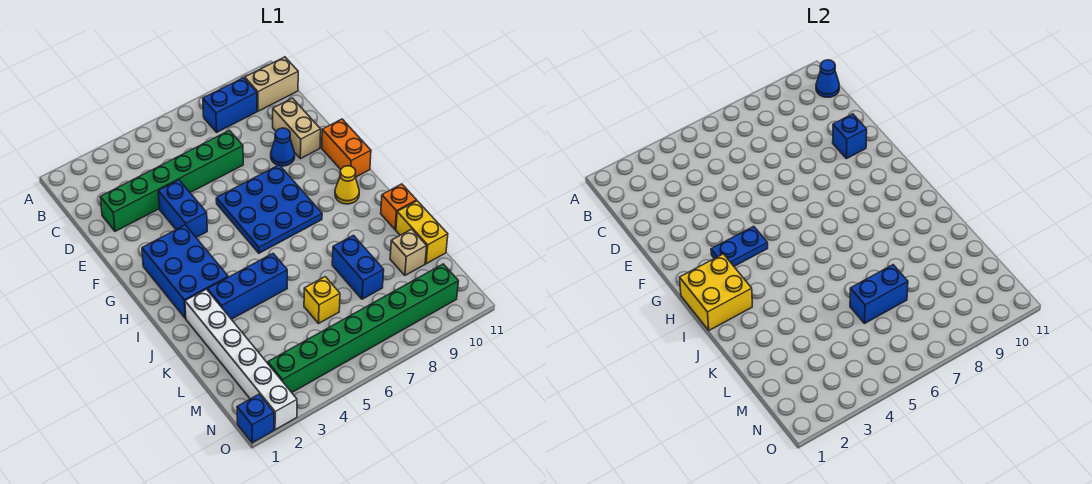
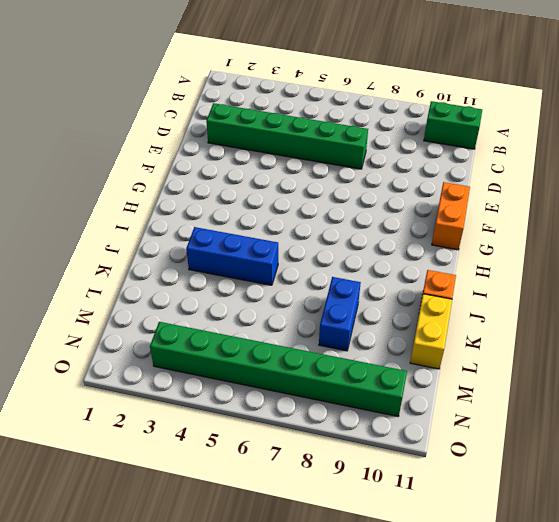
green brick B10:B11 level 1 -> tan brick B10:B11 level 1
none -> blue brick B8:B9 level 1
none -> tan brick D10:E10 level 1
none -> blue brick E4:F4 level 1

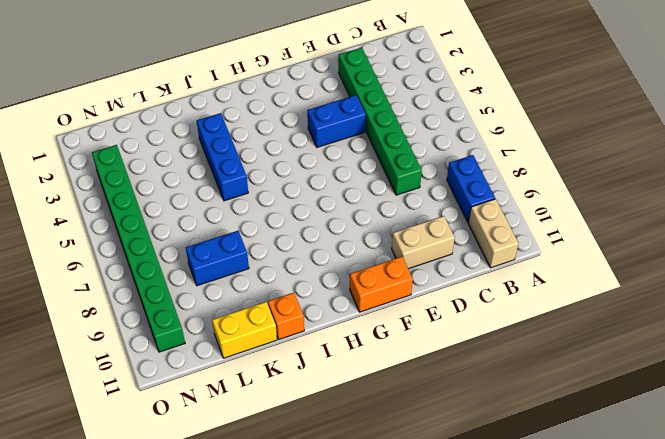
none -> blue cone E9 level 1
none -> blue plate F6:H8 level 1
none -> blue brick G2:I3 level 1

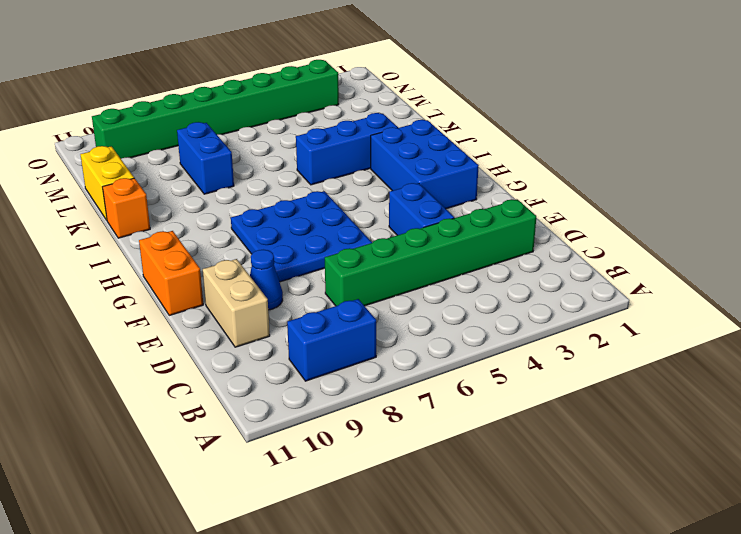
none -> tan brick B10:B11 level 1
none -> yellow cone H10 level 1
none -> white brick J2:O2 level 1

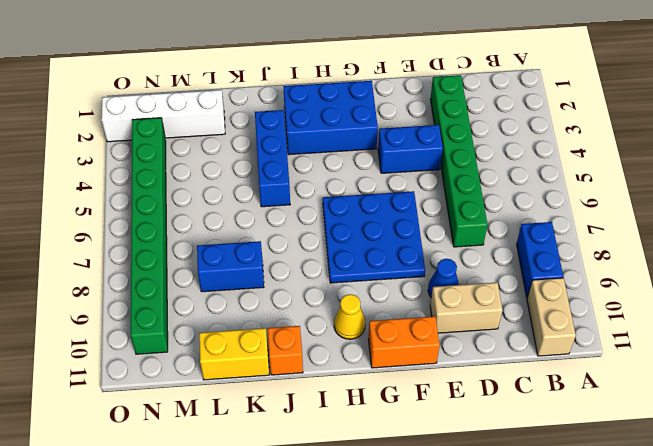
white brick L2:O2 level 1 -> white brick J2:O2 level 1
none -> yellow brick L6 level 1
none -> tan brick L10 level 1
none -> blue brick O1 level 1

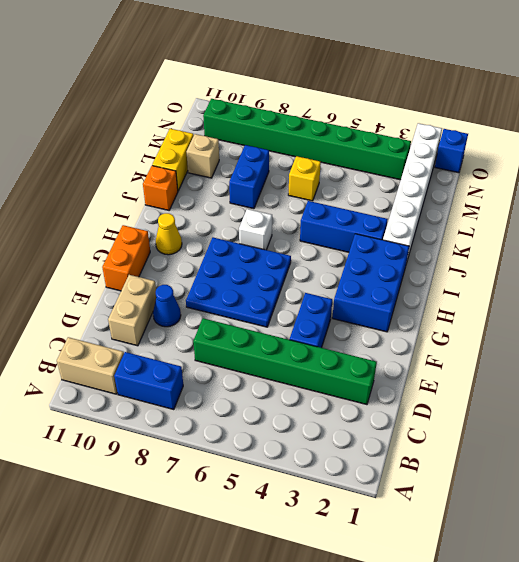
white brick I7 level 1 -> none
none -> blue cone B11 level 2
none -> blue brick E10 level 2
none -> blue plate G3:G4 level 2

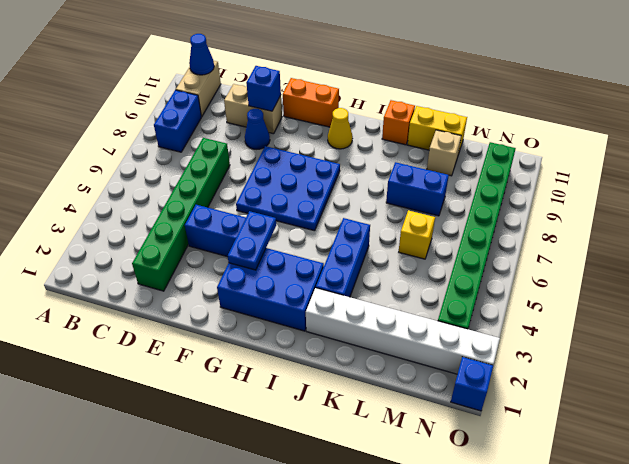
none -> yellow brick H1:I2 level 2
none -> blue brick L6:L7 level 2

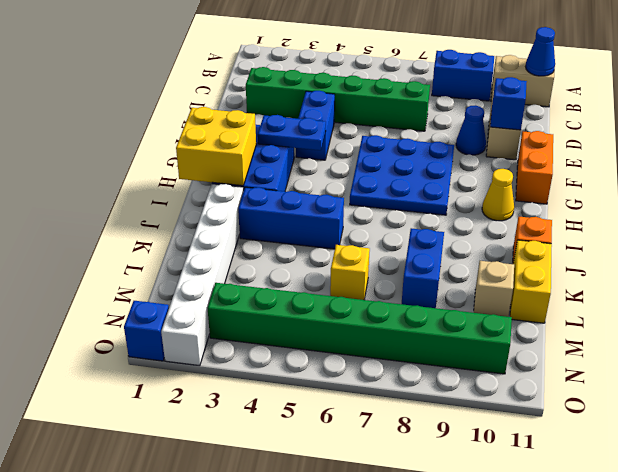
none -> blue brick L6:L7 level 2

